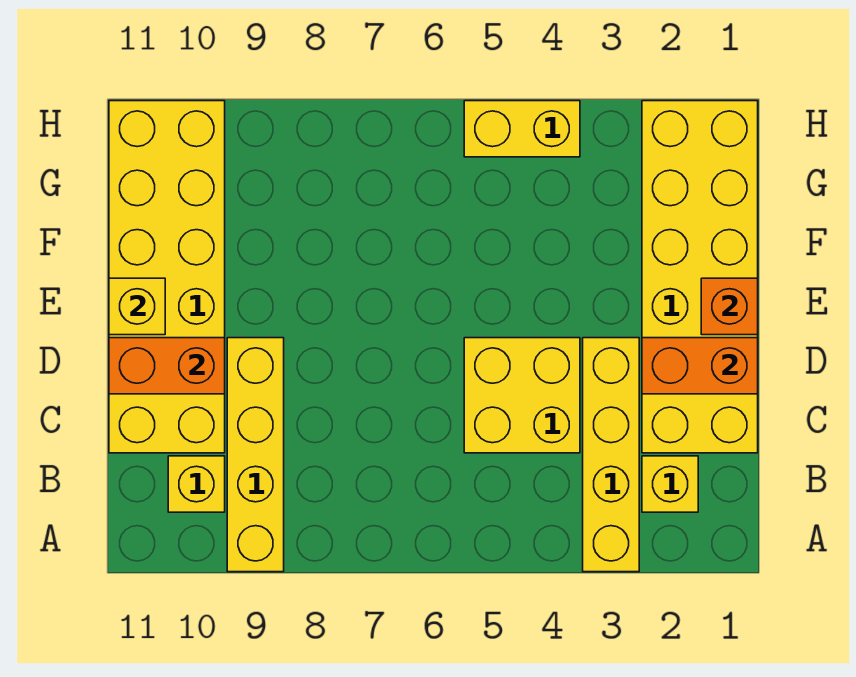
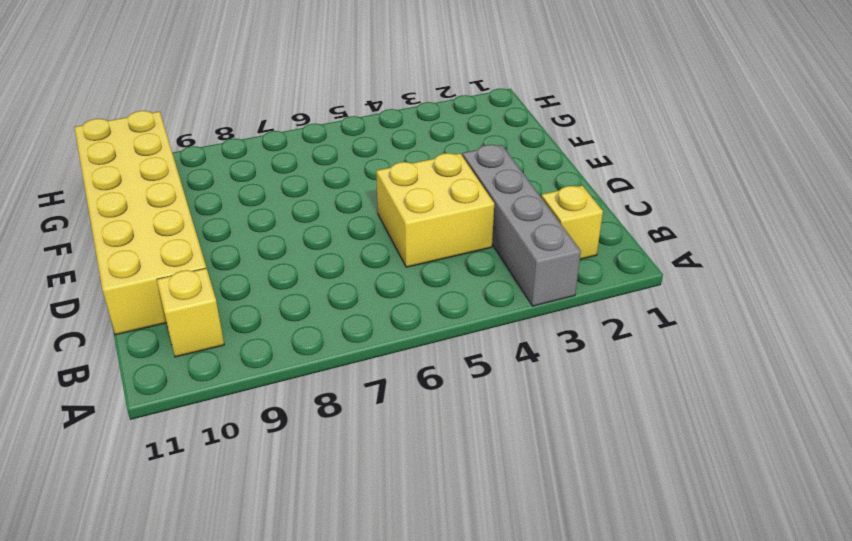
grey brick A3:D3 level 1 -> yellow brick A3:D3 level 1
none -> yellow brick A9:D9 level 1
none -> yellow brick C1:H2 level 1
none -> yellow brick H4:H5 level 1

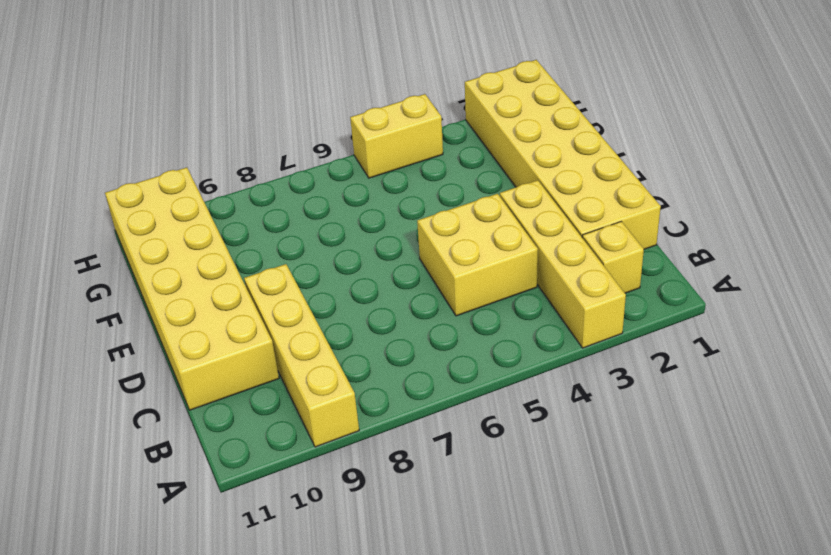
none -> yellow brick B10 level 1
none -> orange brick D1:D2 level 2
none -> orange brick D10:D11 level 2

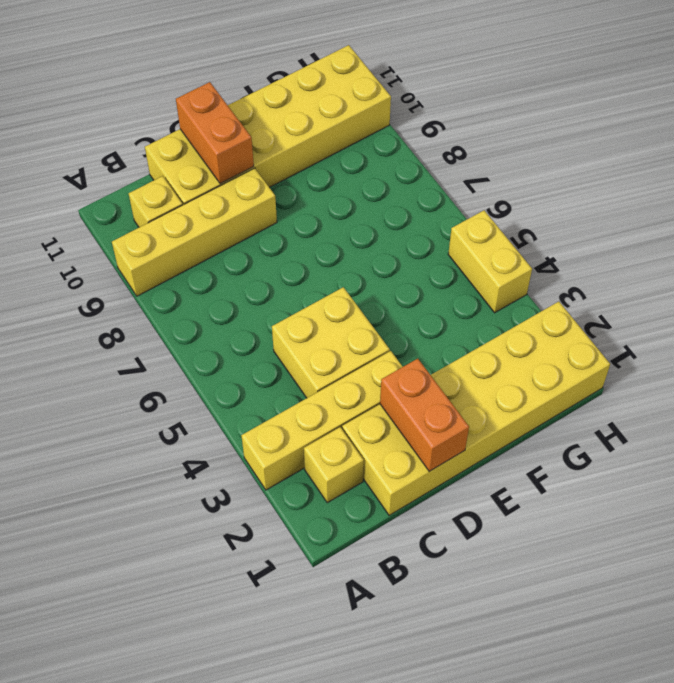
none -> orange brick E1 level 2
none -> yellow brick E11 level 2

